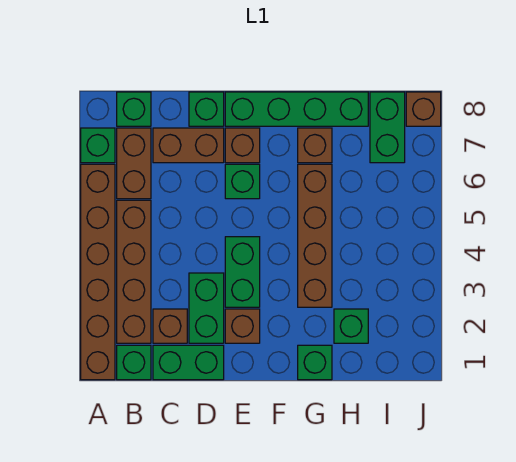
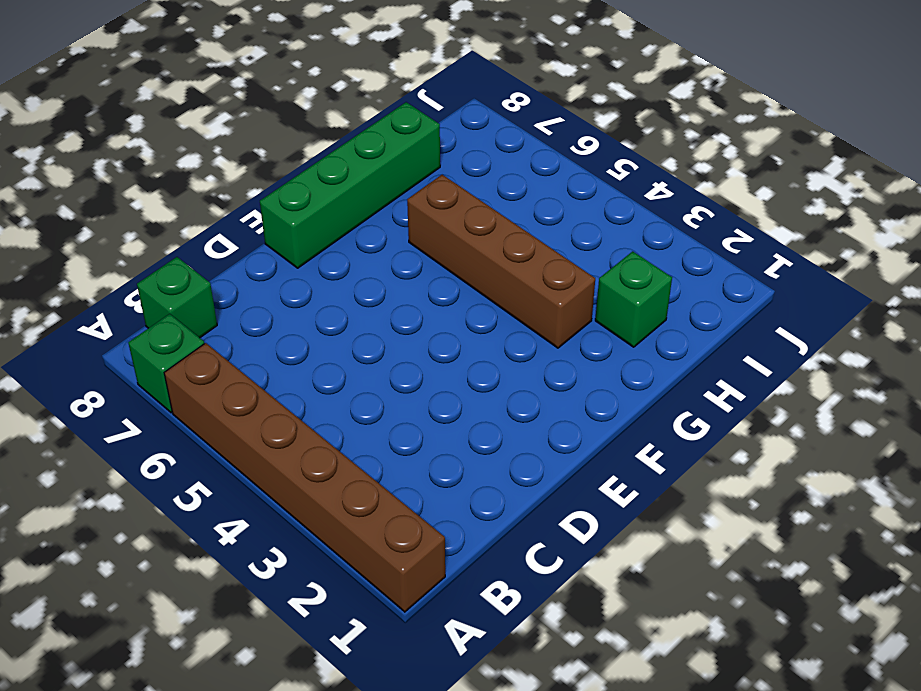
none -> green brick B1 level 1
none -> brown brick B2:B5 level 1
none -> brown brick B6:B7 level 1

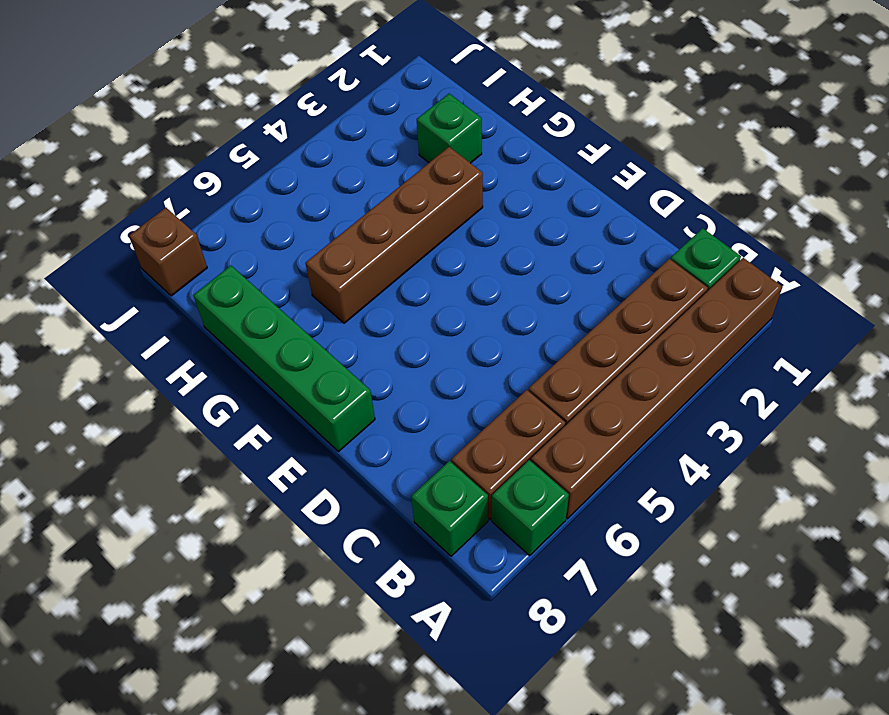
none -> green brick C1:D1 level 1
none -> brown brick C2 level 1
none -> brown brick C7:D7 level 1

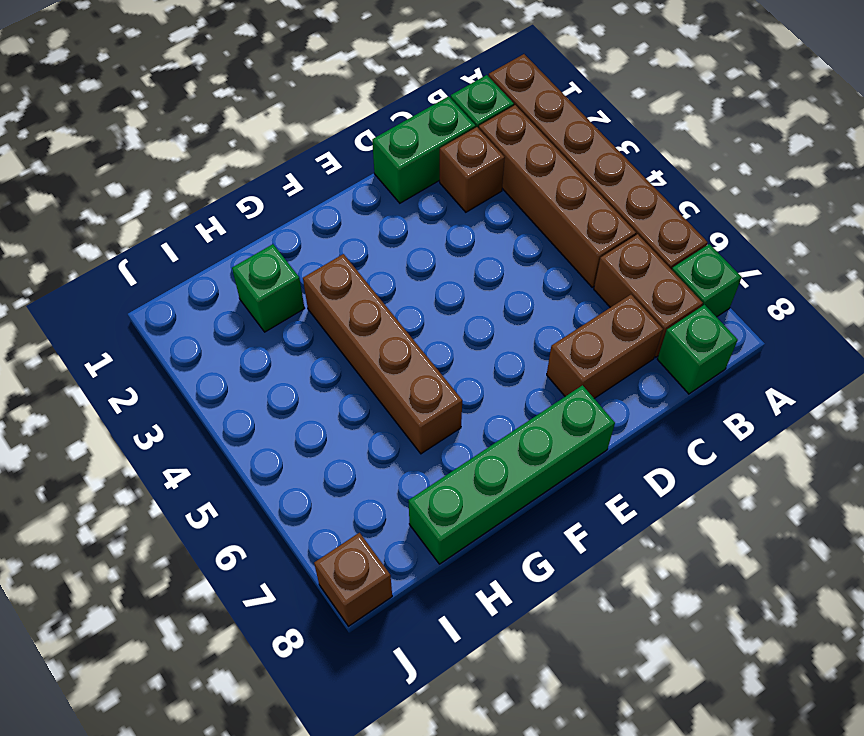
none -> green brick D2:D3 level 1
none -> green brick D8 level 1
none -> brown brick E2 level 1

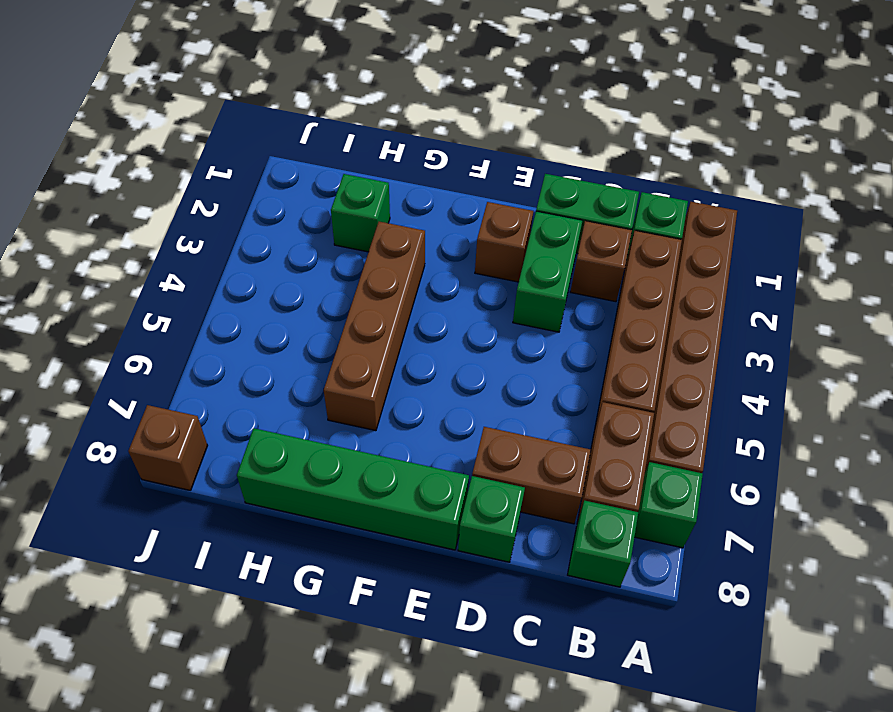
none -> green brick E3:E4 level 1
none -> green brick E6 level 1
none -> brown brick E7 level 1

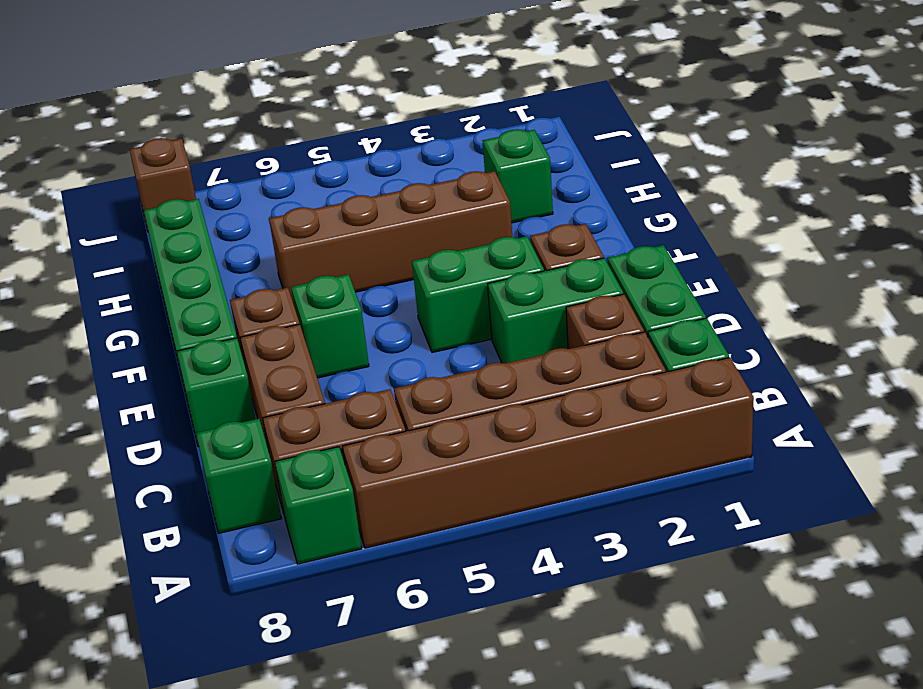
none -> green brick G1 level 1
none -> brown brick G7 level 1
none -> green brick I7:I8 level 1

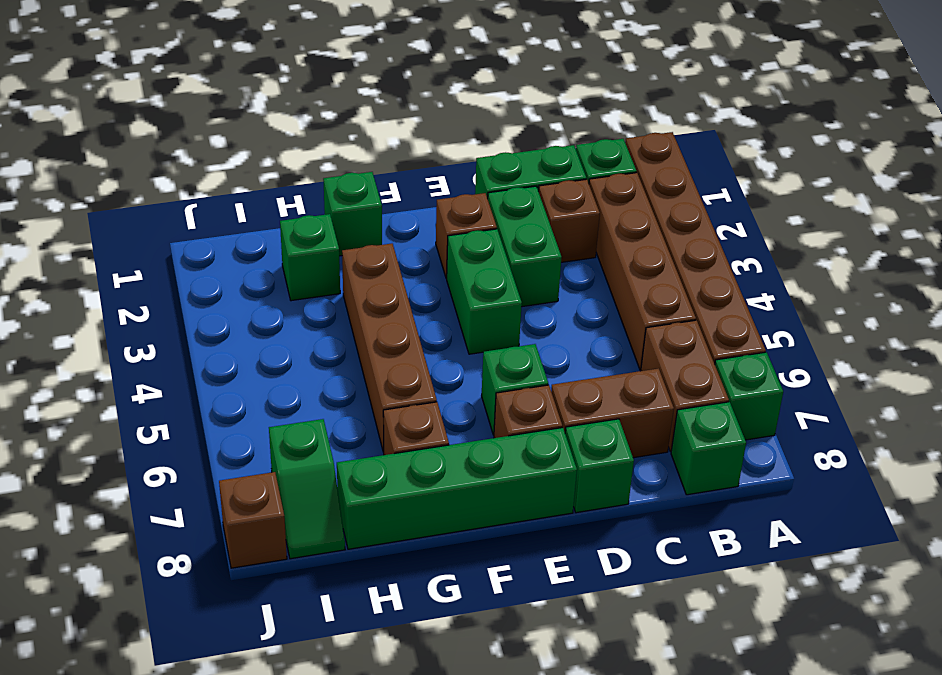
green slope I7:I8 level 1 top 7 -> green brick I7:I8 level 1

